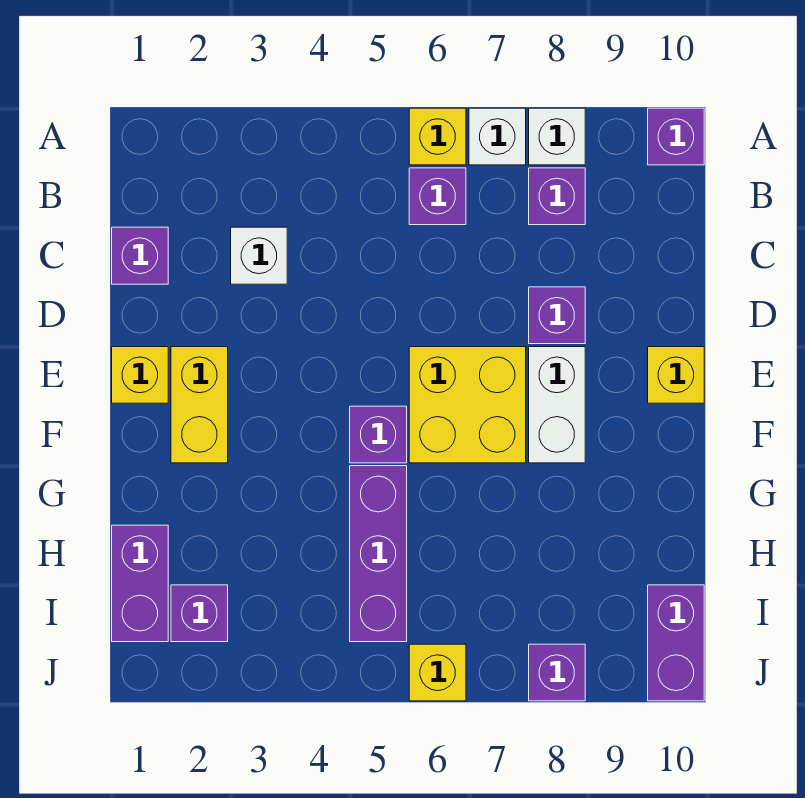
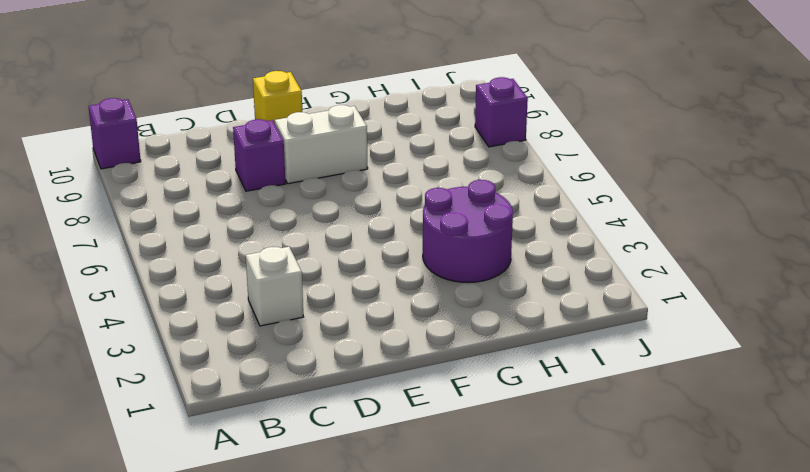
purple round brick G3:H4 level 1 -> none
none -> yellow brick A6 level 1
none -> white brick A7 level 1
none -> white brick A8 level 1

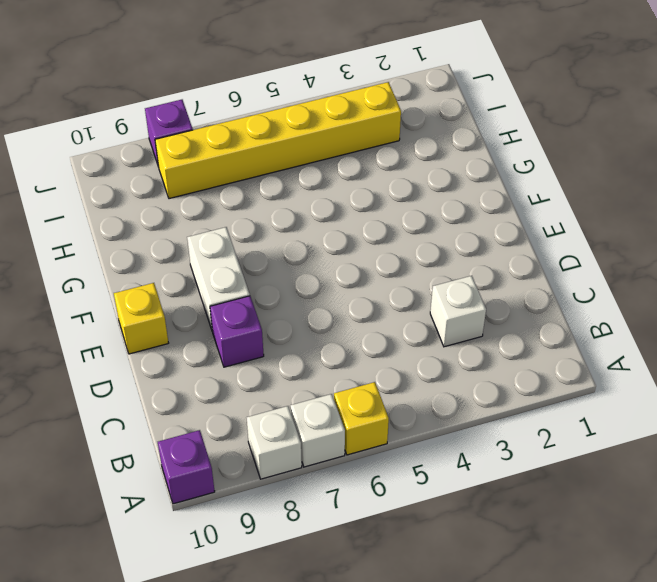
yellow brick I3:I8 level 1 -> purple brick G5:I5 level 1
none -> purple brick B6 level 1
none -> purple brick B8 level 1
none -> purple brick C1 level 1

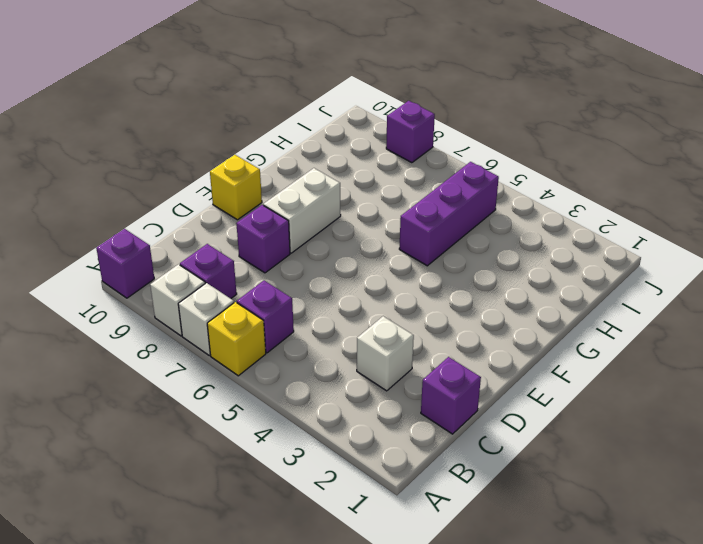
none -> yellow brick E1 level 1
none -> yellow brick E2:F2 level 1
none -> yellow brick E6:F7 level 1

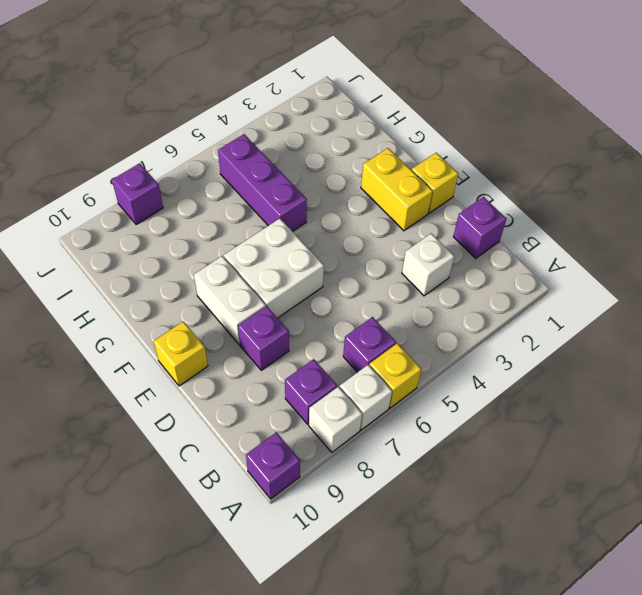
white brick E6:F7 level 1 -> yellow brick E6:F7 level 1
none -> purple brick F5 level 1
none -> purple brick H1:I1 level 1
none -> purple brick I2 level 1

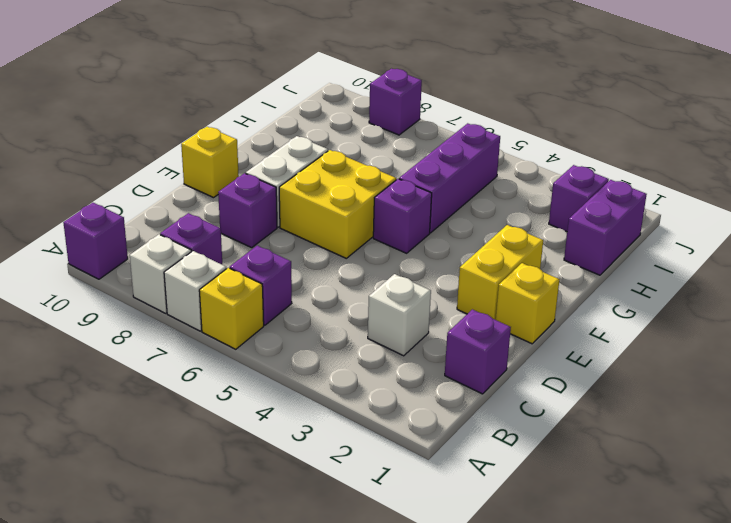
none -> purple brick I10:J10 level 1
none -> yellow brick J6 level 1

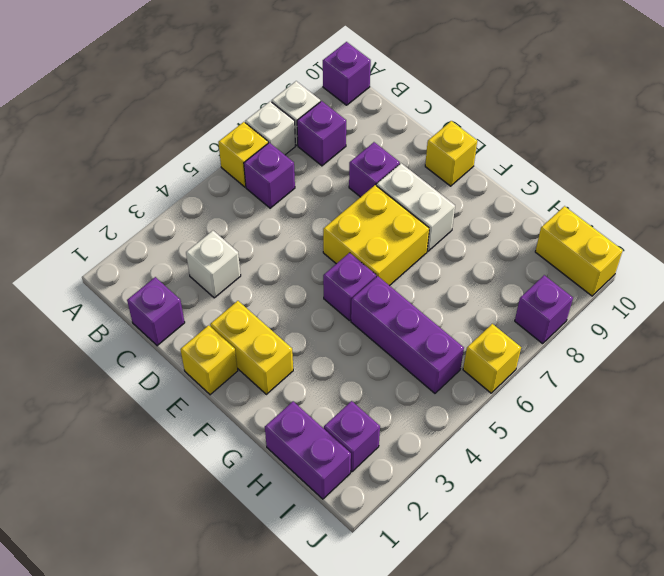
yellow brick I10:J10 level 1 -> purple brick I10:J10 level 1

